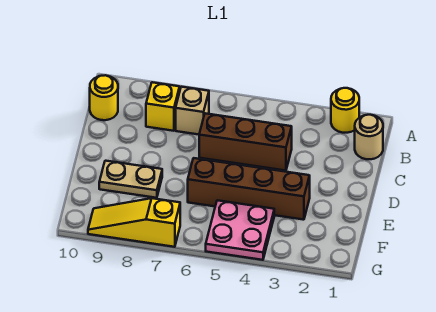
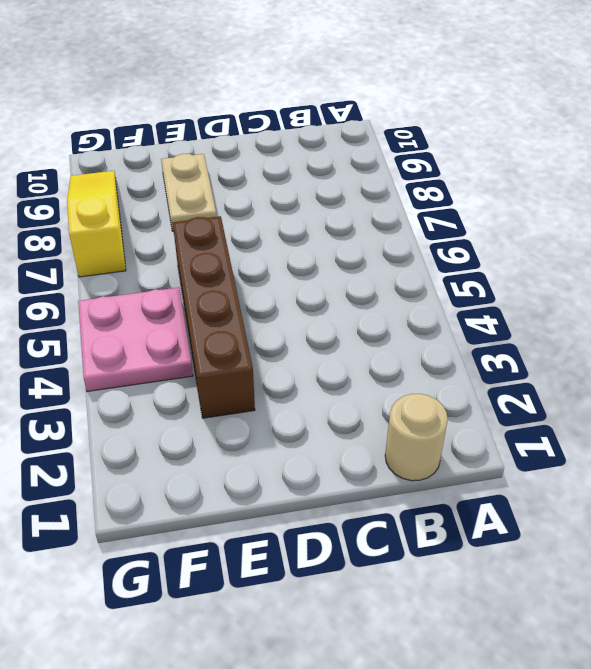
none -> yellow round brick A2 level 1
none -> tan brick B7 level 1

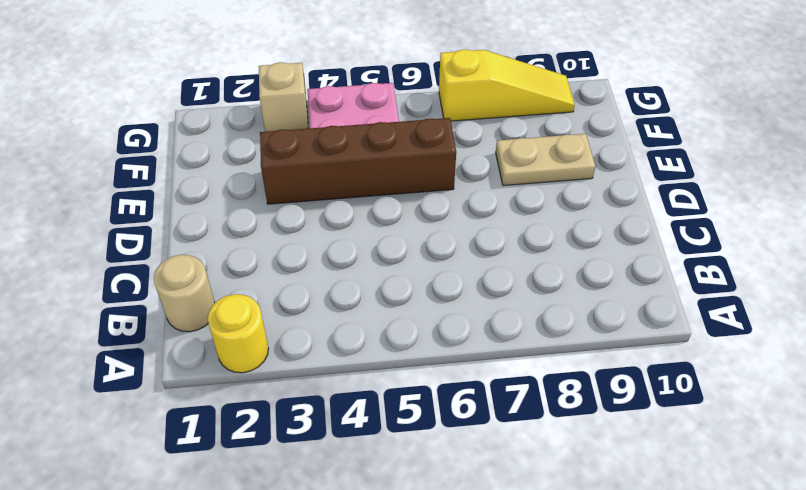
tan brick G3 level 1 -> tan brick B7 level 1
none -> yellow brick B8 level 1
none -> yellow round brick B10 level 1

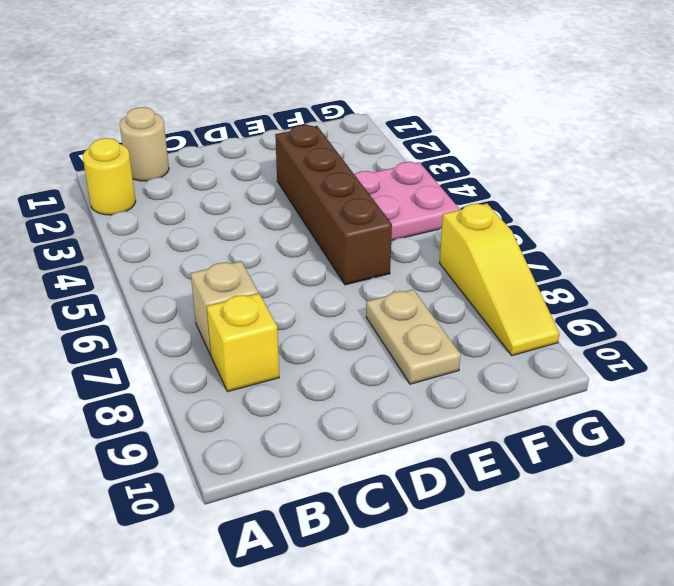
none -> yellow round brick B10 level 1
none -> brown brick C4:C6 level 1

